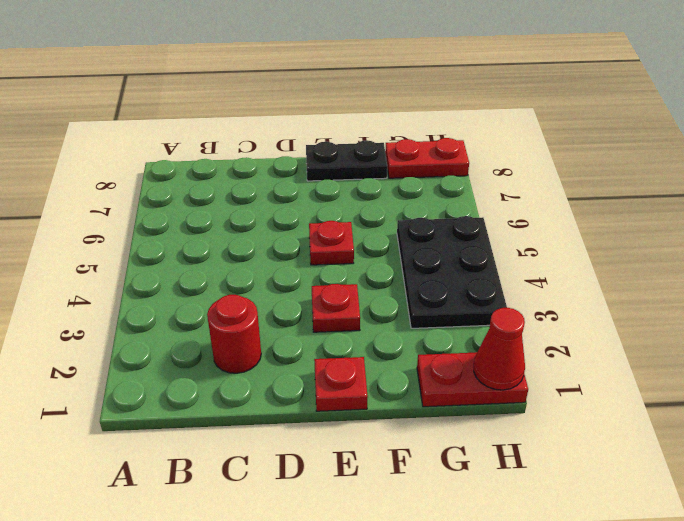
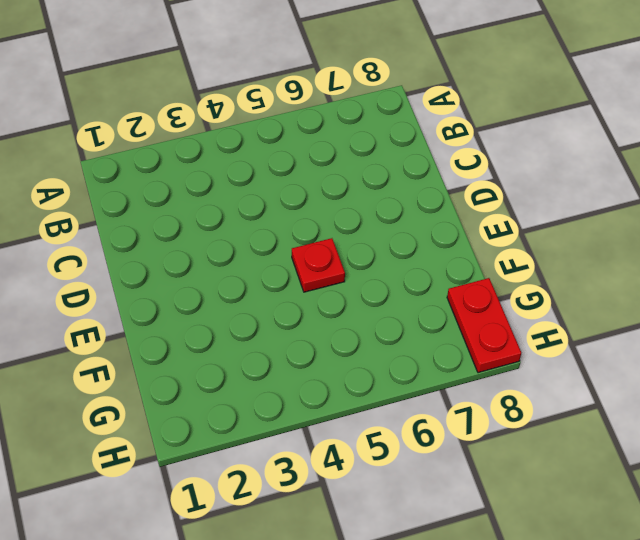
none -> red round brick C2 level 1
none -> red plate E1 level 1

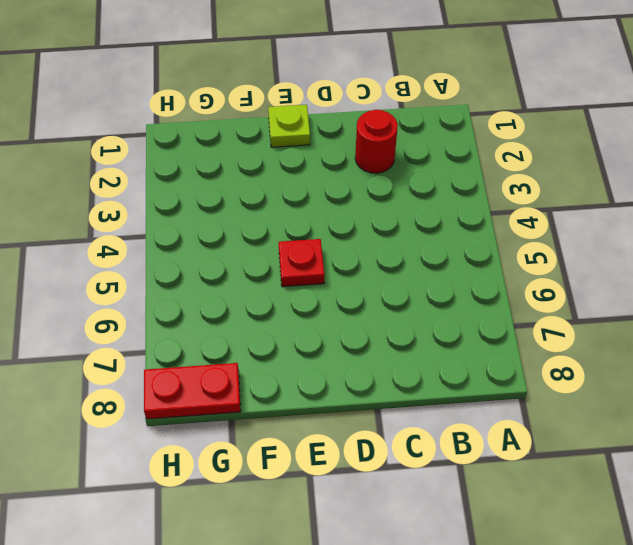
lime plate E1 level 1 -> red plate E1 level 1
none -> red plate E3 level 1
none -> black plate E8:F8 level 1

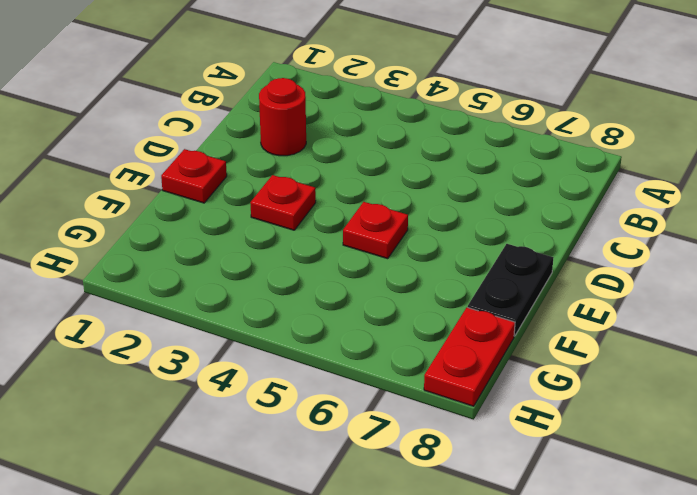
none -> red plate G1:H1 level 1
none -> black plate G3:H5 level 1

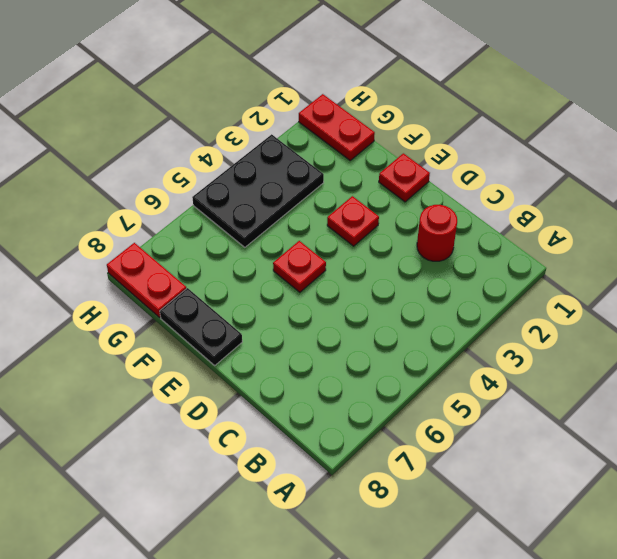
none -> red cone H1 level 2

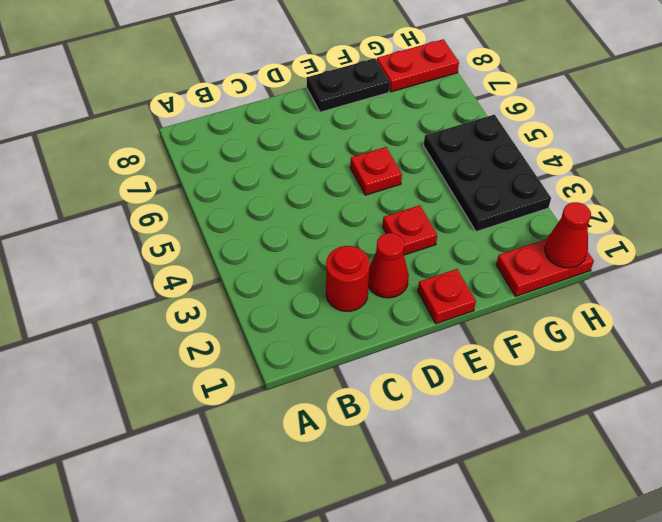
red cone D2 level 1 -> none

